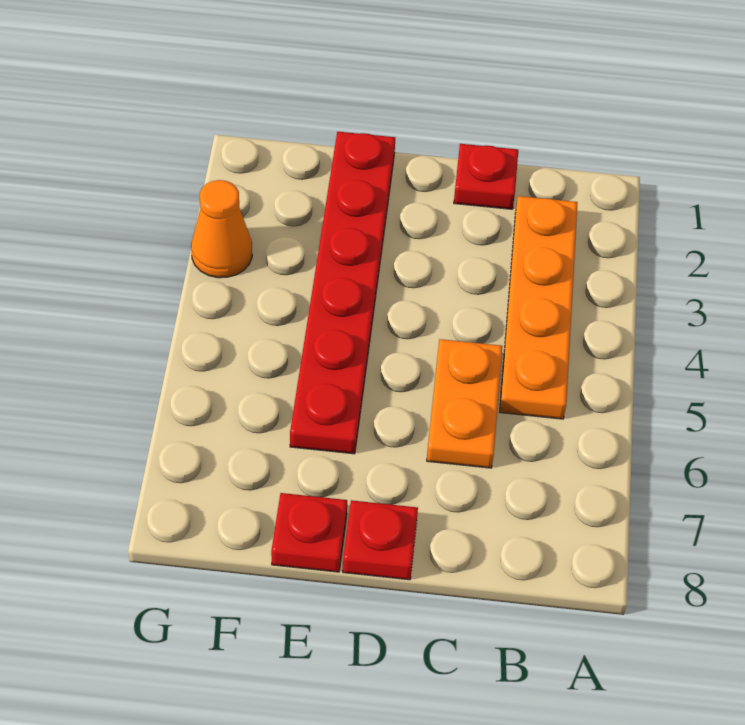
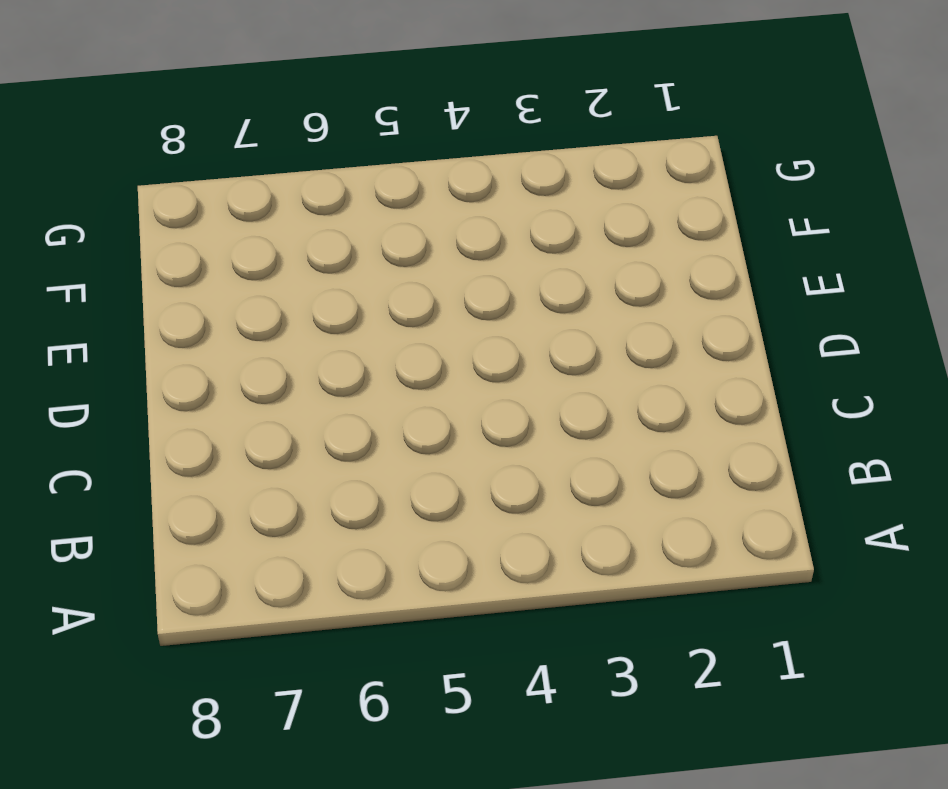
none -> orange plate B2:B5 level 1
none -> red plate C1 level 1

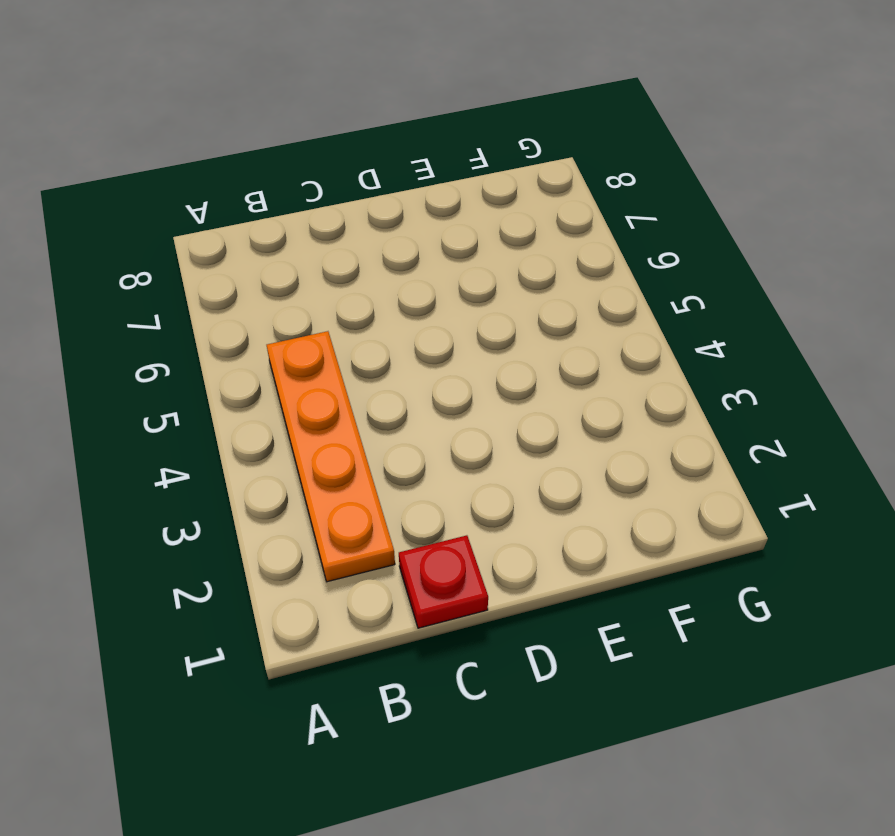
none -> orange plate C5:C6 level 1
none -> red plate D8 level 1

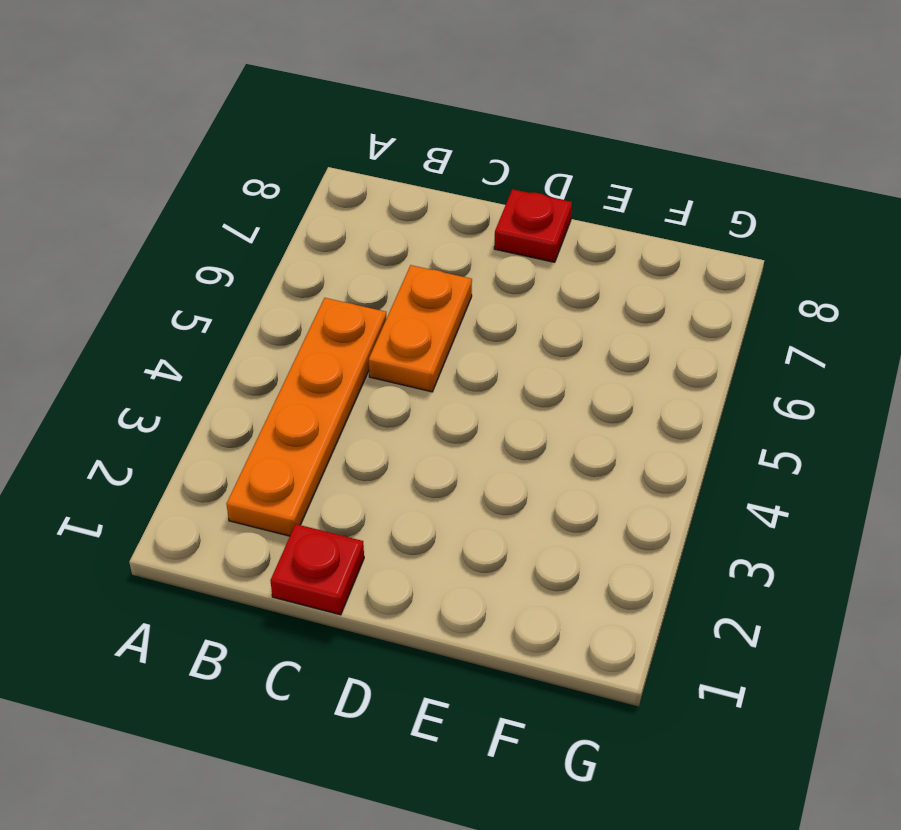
none -> red plate E1:E6 level 1
none -> red plate E8 level 1

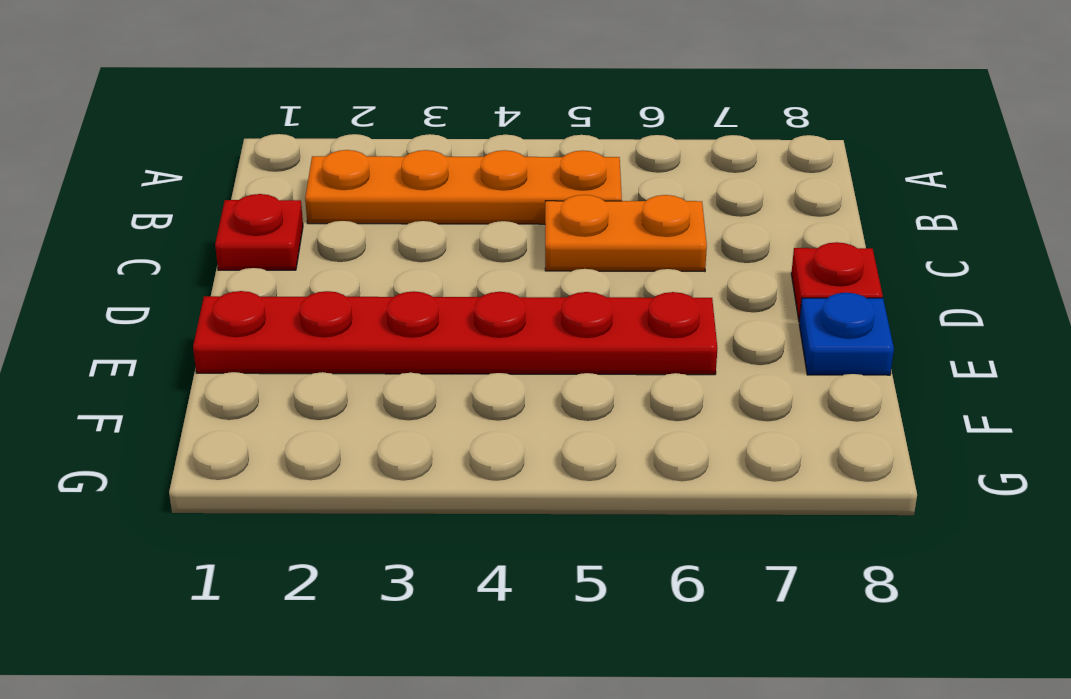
blue plate E8 level 1 -> red plate E8 level 1
none -> orange cone G3 level 1

